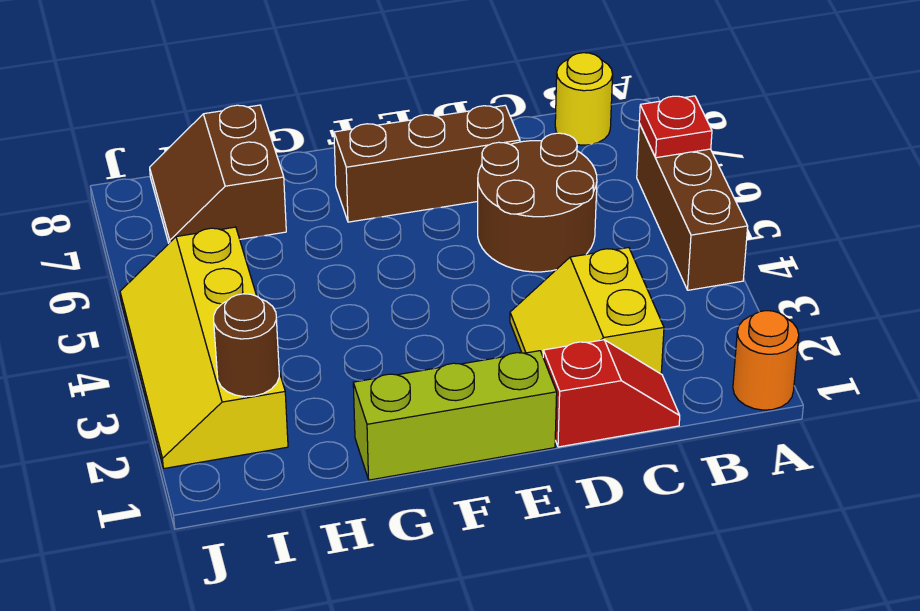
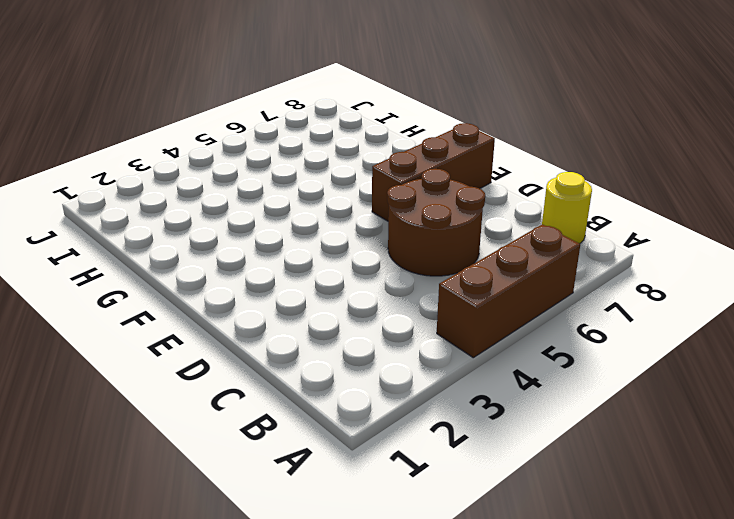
brown brick E6:E8 level 1 -> brown brick D7:F7 level 1
none -> orange round brick A1 level 1
none -> red slope C1:D1 level 1 top D
none -> yellow slope C2:D3 level 1 top C

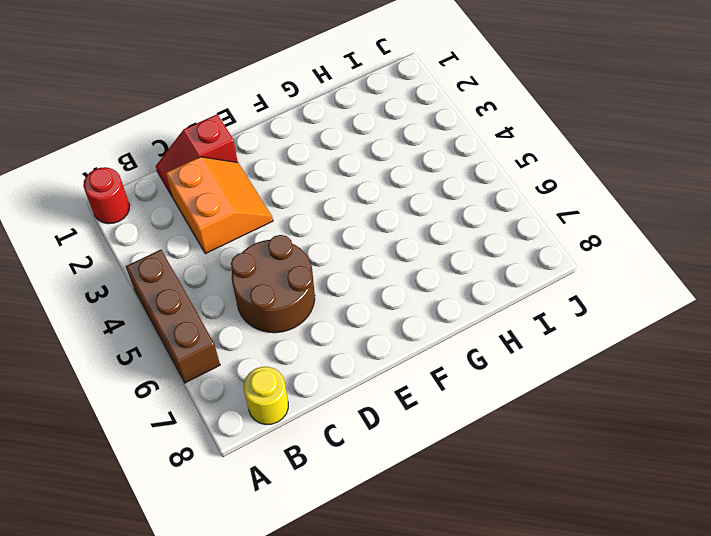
red round brick A1 level 1 -> orange round brick A1 level 1
orange slope C2:D3 level 1 top C -> yellow slope C2:D3 level 1 top C
none -> brown brick D7:F7 level 1
none -> lime brick E1:G1 level 1
none -> brown slope H7:I8 level 1 top H

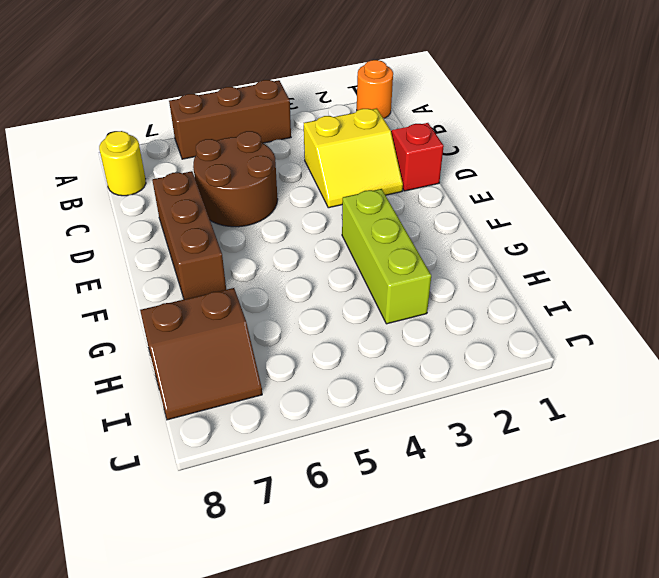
lime brick F3:H3 level 1 -> lime brick E1:G1 level 1
none -> yellow slope I2:J5 level 1 top I
none -> red plate A6 level 2
none -> brown round brick I2 level 2

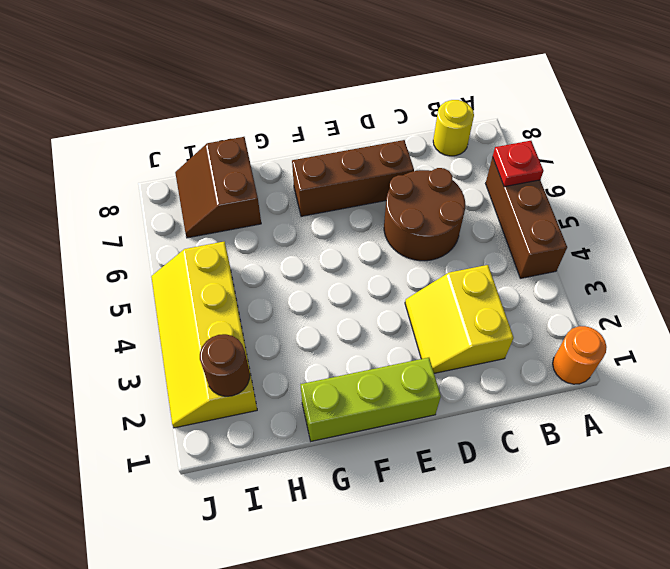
none -> red slope C1:D1 level 1 top D

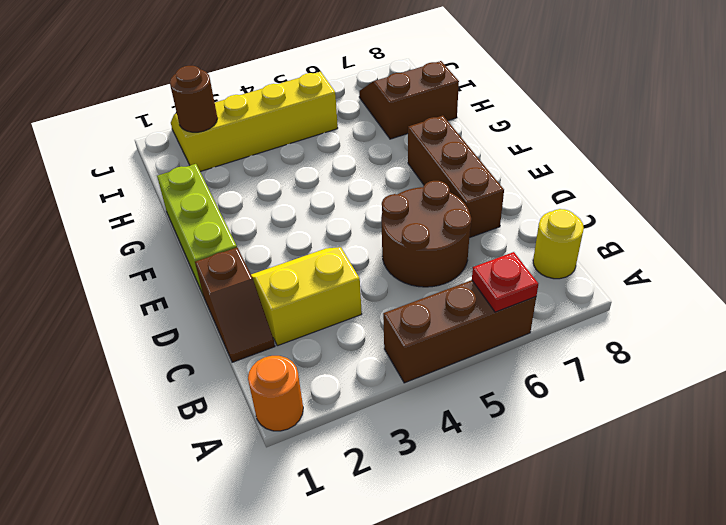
brown slope C1:D1 level 1 top D -> red slope C1:D1 level 1 top D

